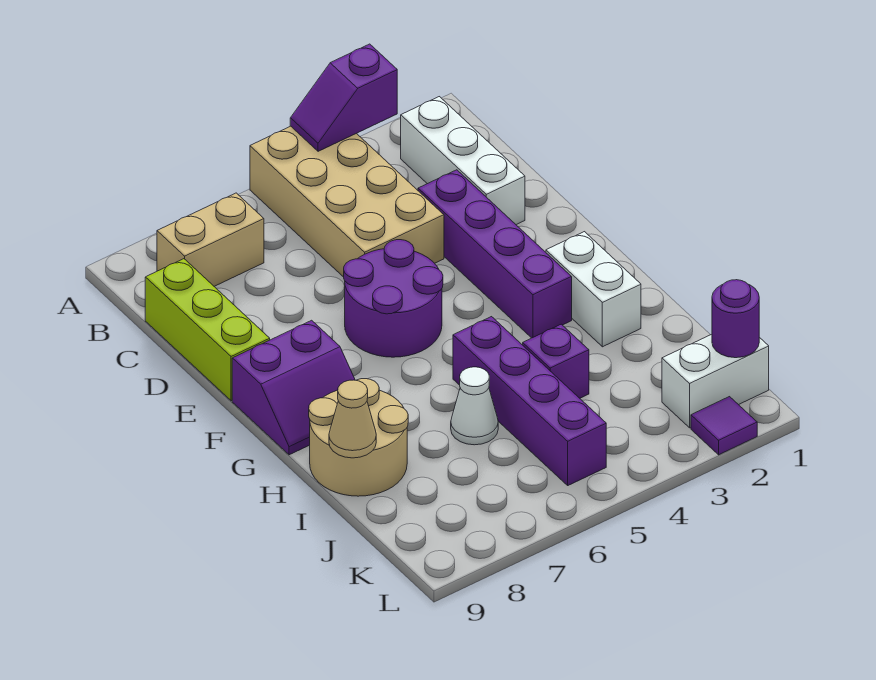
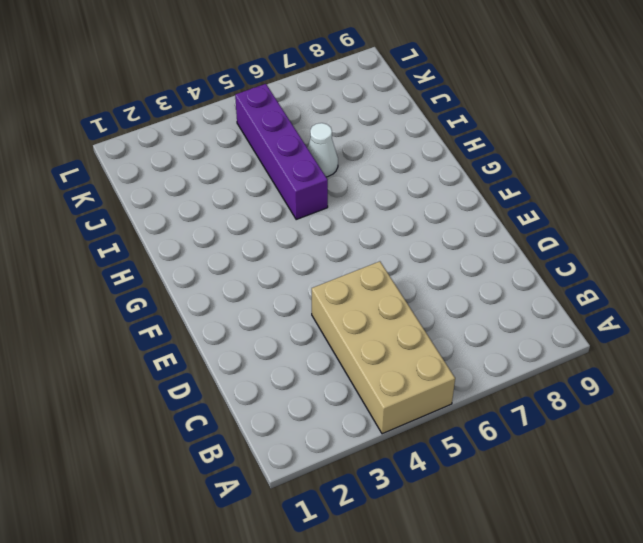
none -> white brick B2:D2 level 1
none -> tan brick B7:B8 level 1
none -> lime brick C9:E9 level 1

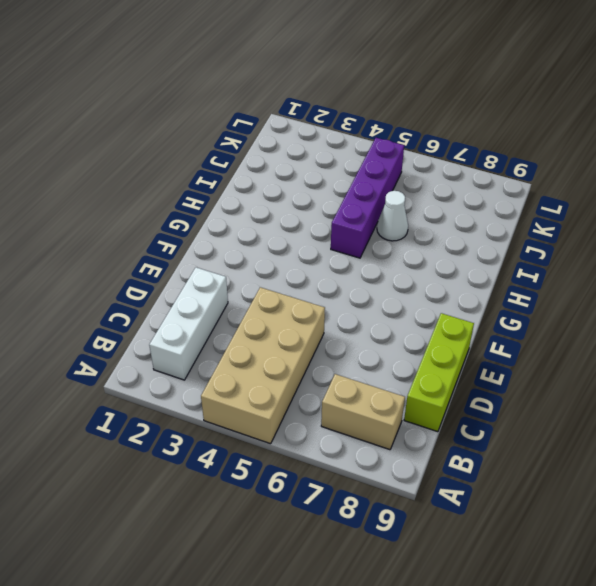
none -> purple brick D3:G3 level 1
none -> purple round brick E5:F6 level 1
none -> purple slope F8:G9 level 1 top F

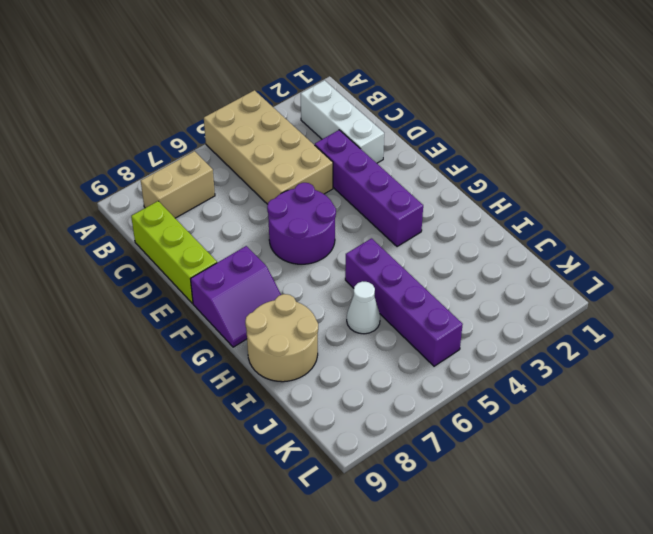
none -> white brick G2:H2 level 1
none -> purple brick I4 level 1
none -> white brick K1:K2 level 1

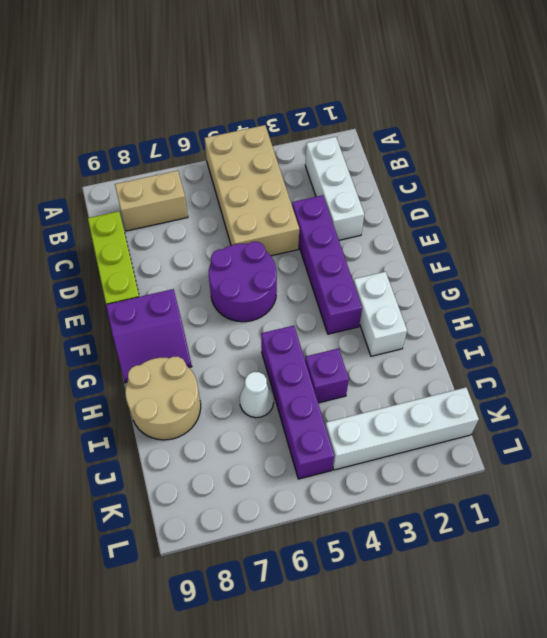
white brick K1:K4 level 1 -> white brick K1:K2 level 1
none -> purple tile L2 level 1
none -> purple slope A3:A4 level 2 top 3
none -> tan cone I9 level 2

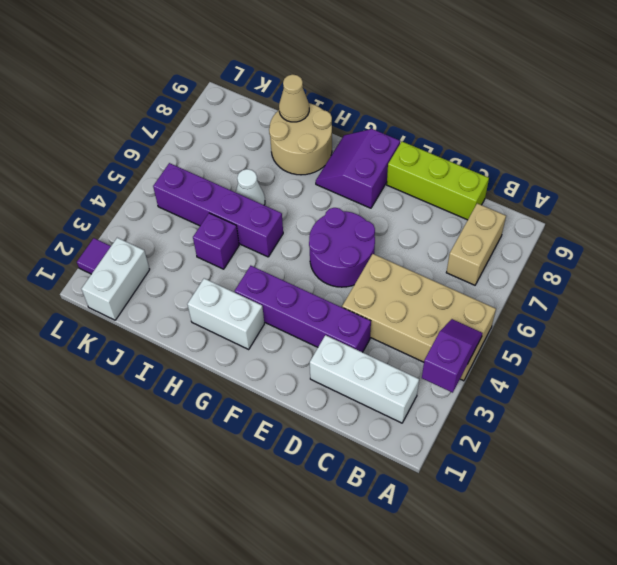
none -> purple round brick K1 level 2

